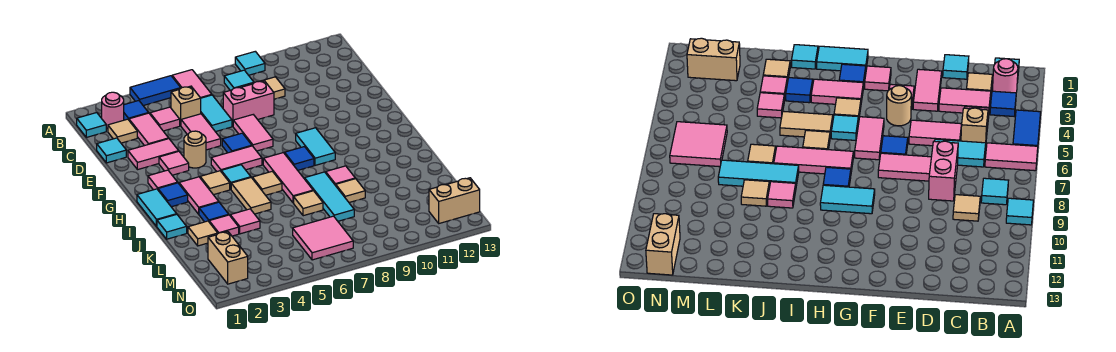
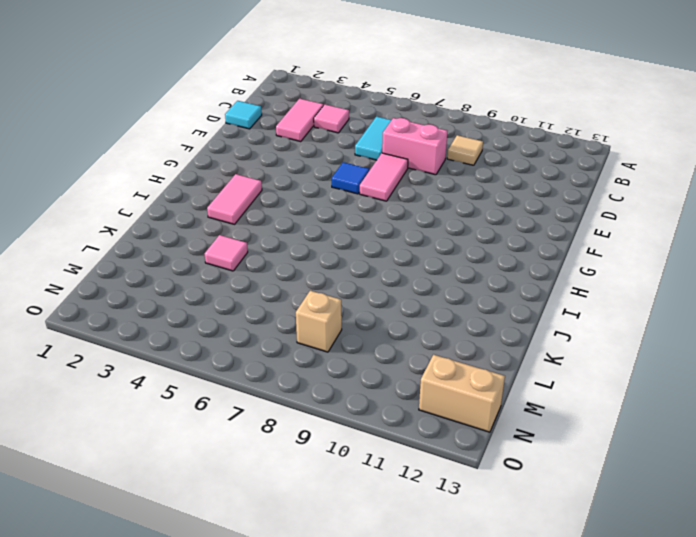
tan brick M8 level 1 -> tan brick C5 level 1
none -> blue tile A4:A5 level 1
none -> pink tile A6:B6 level 1
none -> cyan tile A9 level 1
none -> cyan tile B1 level 1

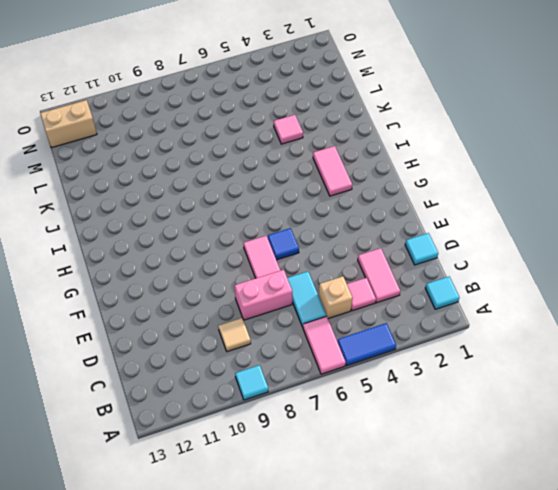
none -> pink round brick B2 level 1
none -> blue tile B3 level 1
none -> cyan tile B8 level 1
none -> tan tile C2 level 1

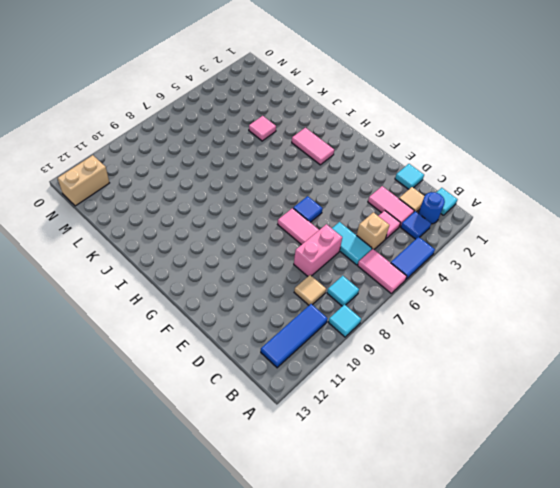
blue round brick B2 level 1 -> pink round brick B2 level 1
blue tile B10:B12 level 1 -> none
none -> pink tile D5:E5 level 1
none -> pink tile E2:E3 level 1
none -> pink tile F3 level 1
none -> tan round brick F4 level 1

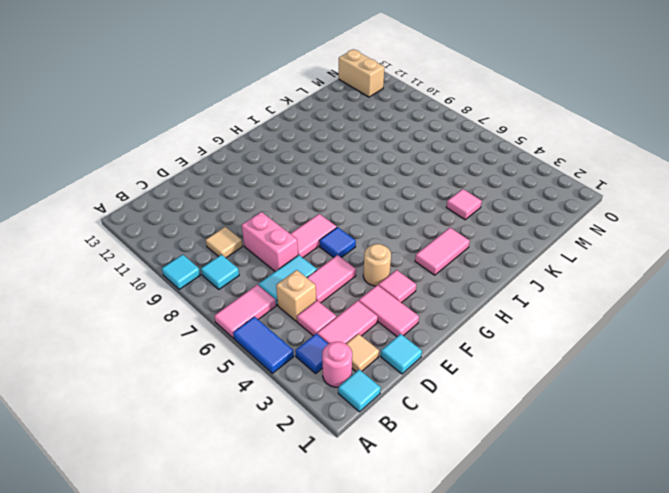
none -> pink tile G2 level 1
none -> pink tile G5:G6 level 1
none -> cyan tile G9:H9 level 1
none -> cyan tile H1:I1 level 1

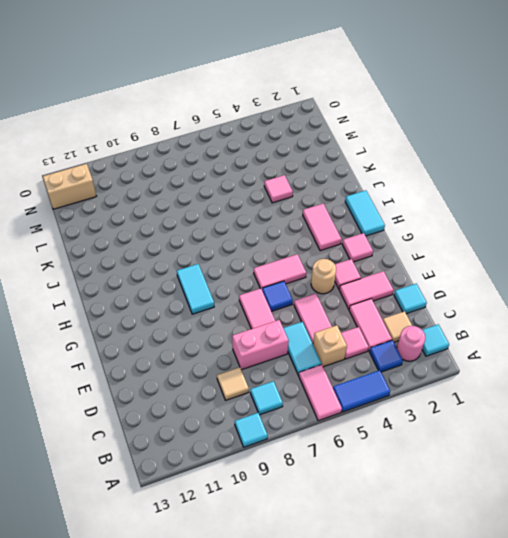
none -> blue tile H2 level 1
none -> tan tile H4 level 1
none -> cyan tile H5 level 1
none -> pink tile H7:J7 level 1

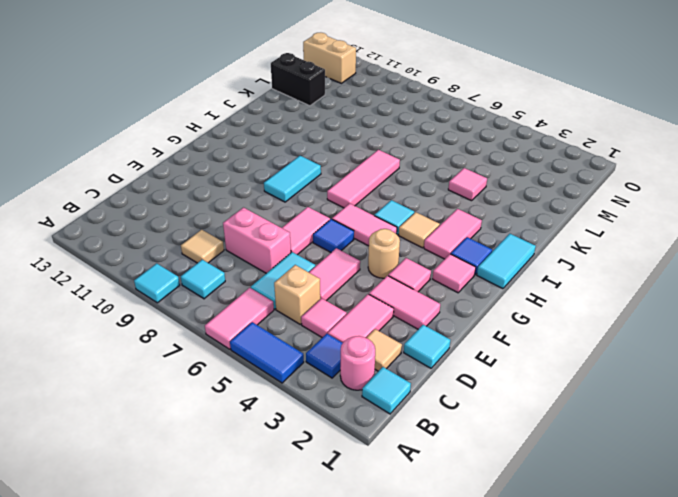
black brick L12:L13 level 1 -> none
none -> blue tile H8 level 1
none -> tan tile I5:J5 level 1
none -> tan tile I6 level 1
none -> cyan tile J1 level 1

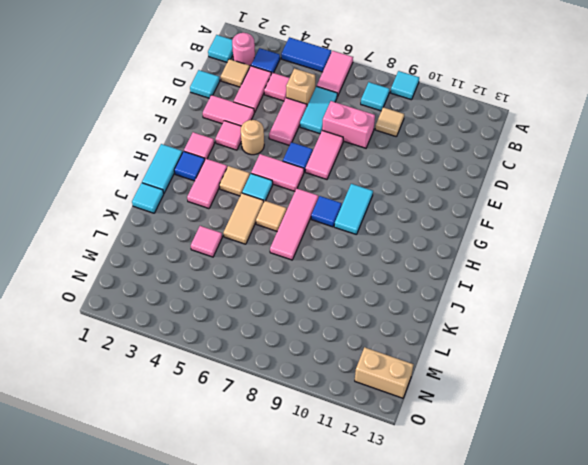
none -> blue tile J3 level 1
none -> cyan tile J8:L8 level 1
none -> pink tile J9 level 1
none -> tan tile K2 level 1

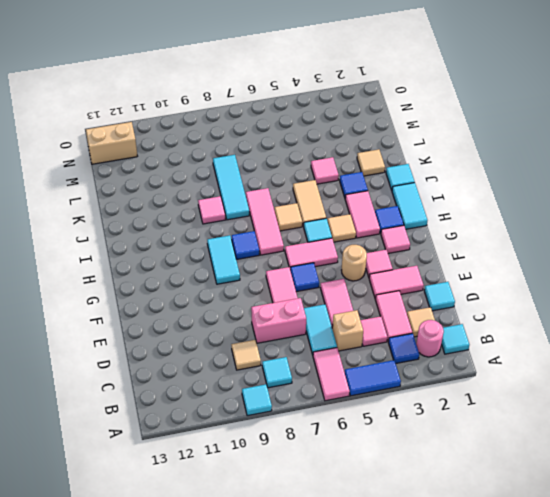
none -> pink tile K3 level 1
none -> tan tile K7 level 1
none -> tan tile K9 level 1
none -> tan brick M2:N2 level 1

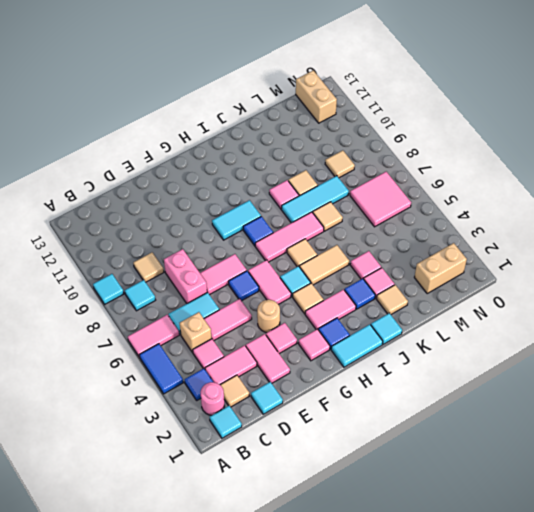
tan tile M9 level 1 -> none

